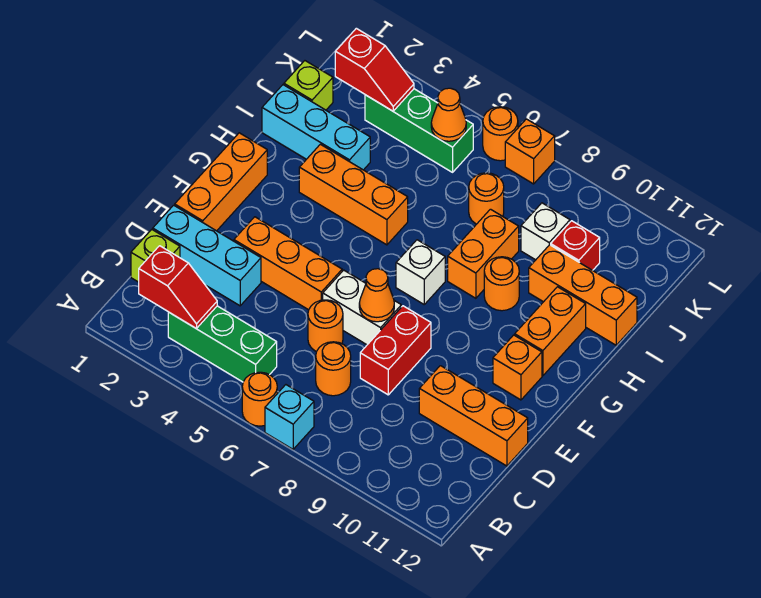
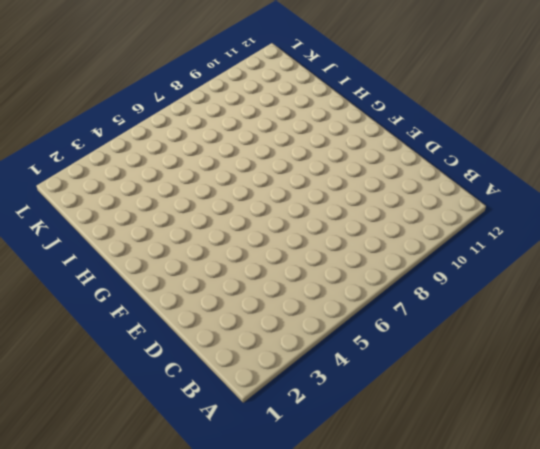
none -> orange round brick A6 level 1
none -> cyan brick A7 level 1
none -> green brick B3:B5 level 1
none -> lime brick C1 level 1

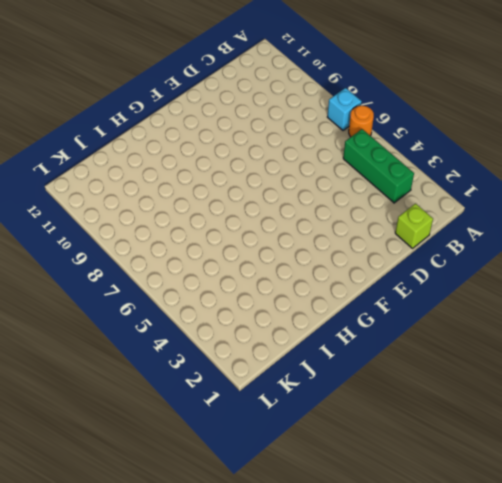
none -> orange round brick C7 level 1
none -> cyan brick D1:D3 level 1
none -> orange round brick D6 level 1
none -> red brick D8:E8 level 1

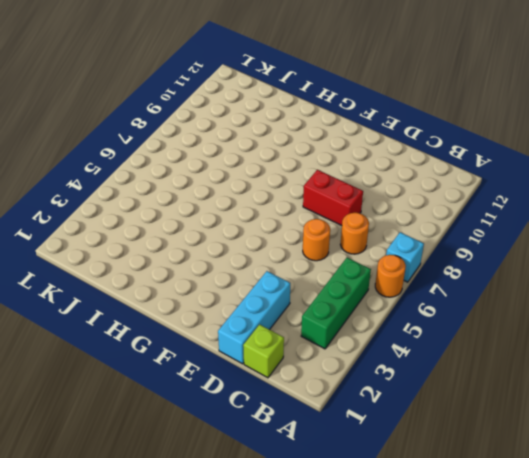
none -> orange brick D10:D12 level 1
none -> orange brick E1:G1 level 1
none -> orange brick E3:E5 level 1
none -> white brick E6:E7 level 1

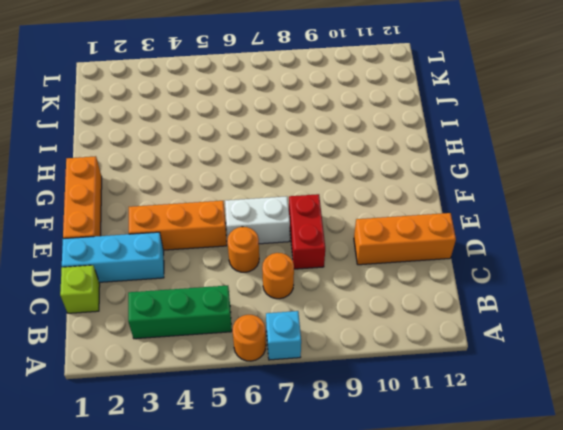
none -> orange brick F11 level 1
none -> white brick G7 level 1
none -> orange brick G11:H11 level 1
none -> orange brick H3:H5 level 1

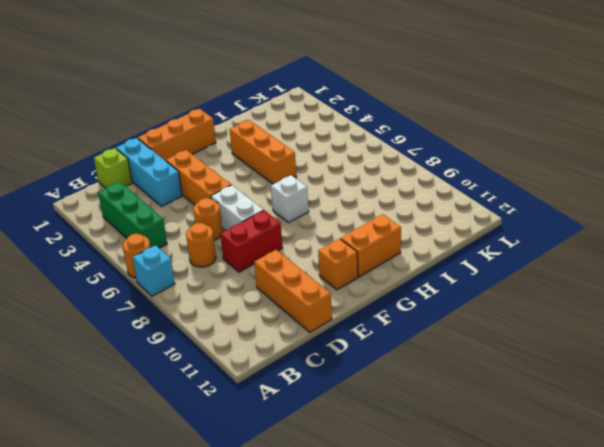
none -> orange brick H8:I8 level 1
none -> orange round brick H9 level 1
none -> cyan brick I1:I3 level 1
none -> orange brick I10:I12 level 1

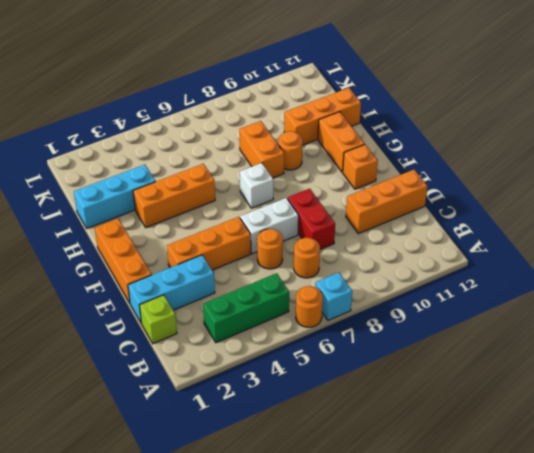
none -> lime brick J1 level 1
none -> orange round brick J7 level 1
none -> white brick J9 level 1
none -> red brick J10 level 1

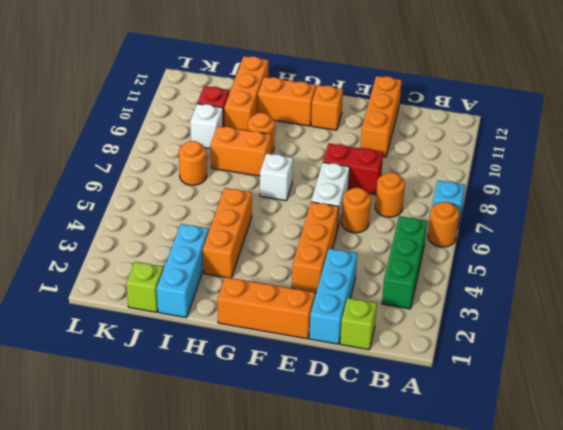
none -> green brick K3:K5 level 1
none -> orange round brick L6 level 1
none -> orange brick L7 level 1
none -> red slope B2:B3 level 2 top 2

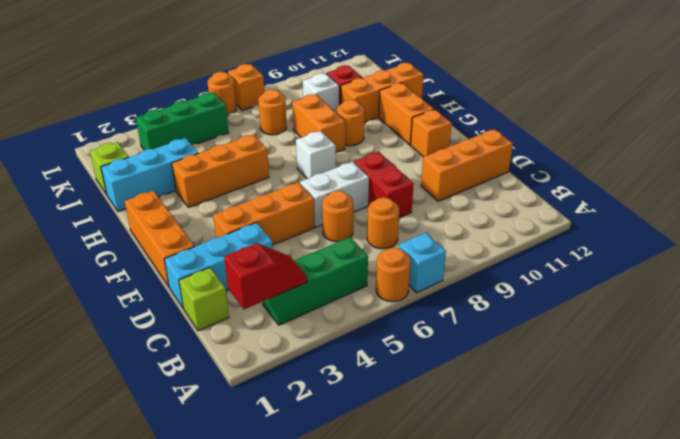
none -> orange cone E7 level 2
none -> red slope K2:K3 level 2 top 2
none -> orange cone K5 level 2

